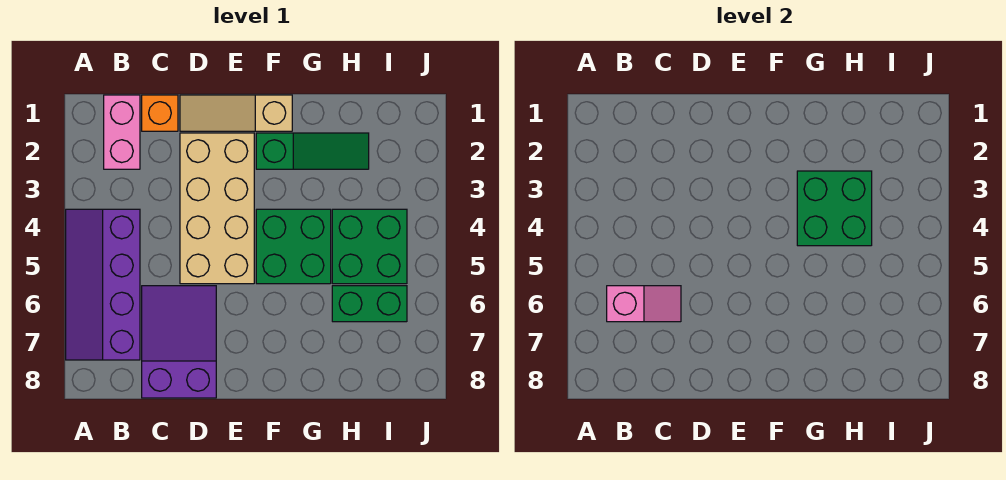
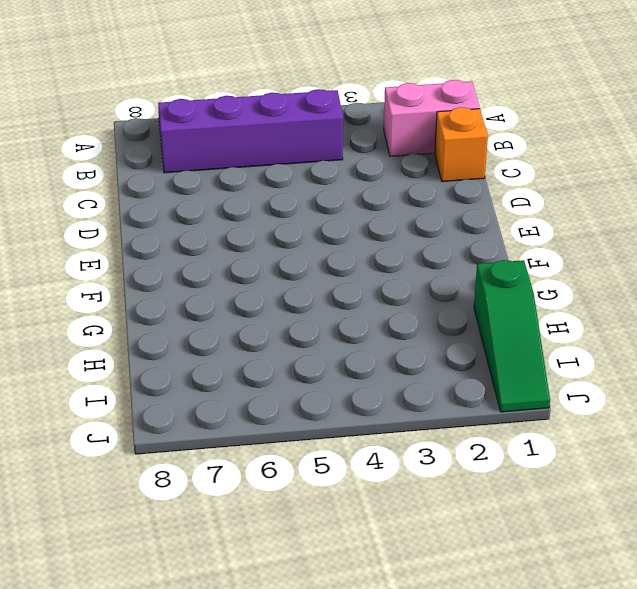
green slope H1:J1 level 1 top H -> green slope F2:H2 level 1 top F
none -> purple slope C6:D8 level 1 top 8
none -> tan slope D1:F1 level 1 top F
none -> tan brick D2:E5 level 1

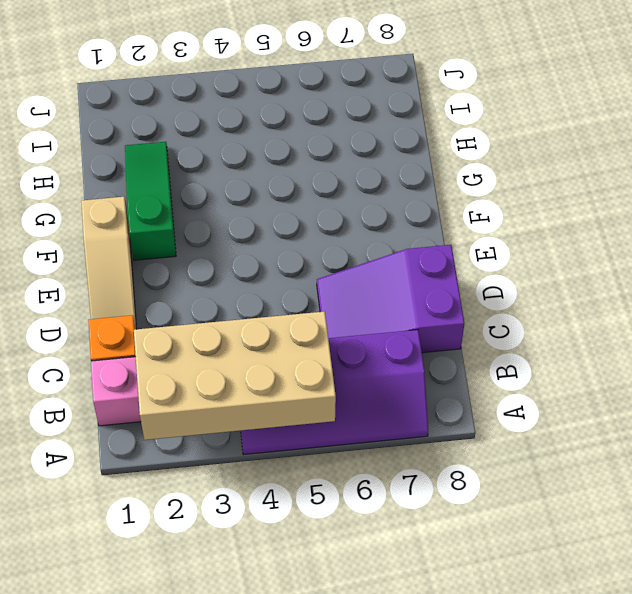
tan brick A2:B5 level 2 -> tan brick D2:E5 level 1
none -> green brick F4:G5 level 1
none -> green brick H4:I5 level 1
none -> green brick H6:I6 level 1

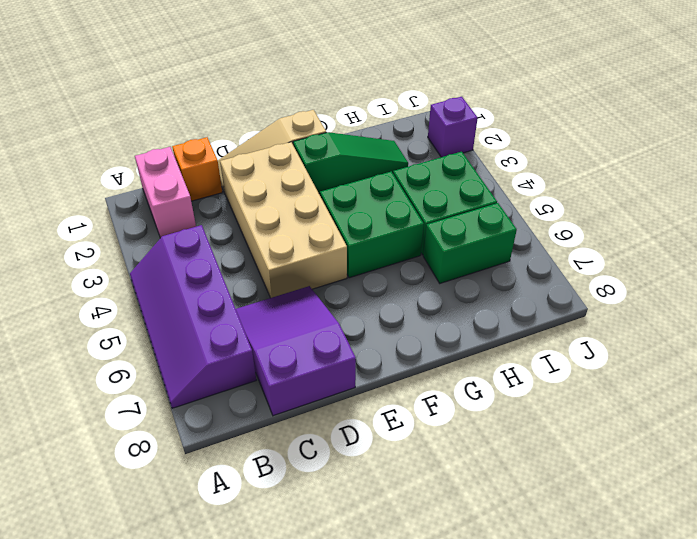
purple brick J2 level 1 -> none
none -> pink slope B6:C6 level 2 top B
none -> green brick G3:H4 level 2

